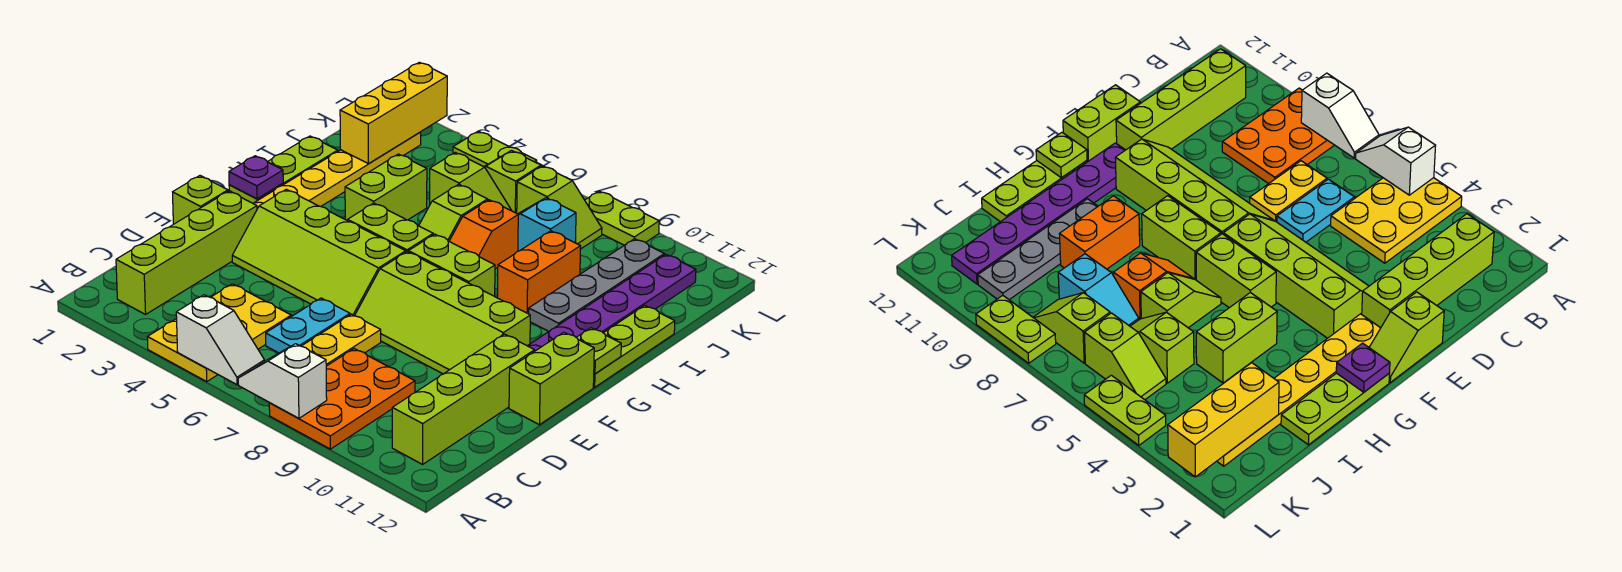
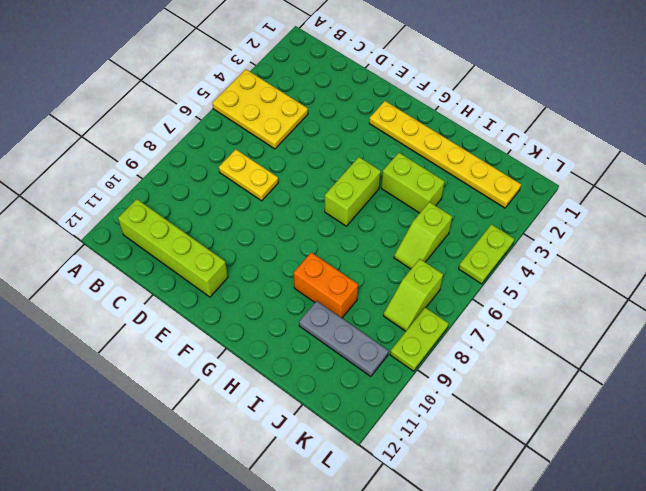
grey plate I10:K10 level 1 -> grey plate H10:K10 level 1
none -> orange plate A8:C9 level 1
none -> lime brick B2:E2 level 1
none -> cyan plate C6:D6 level 1
none -> lime slope E1:F1 level 1 top E

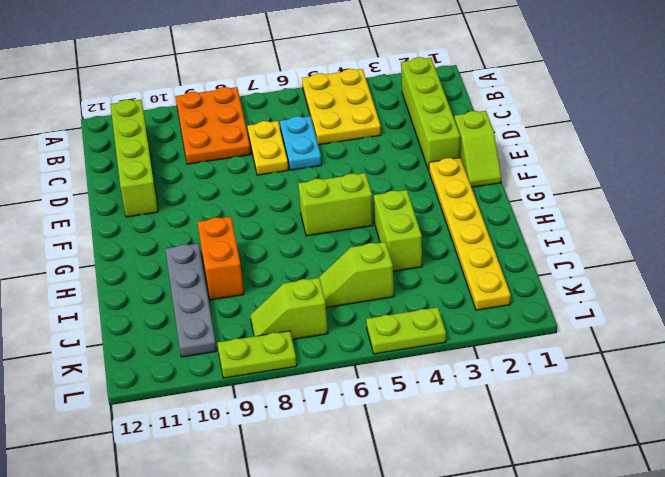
none -> lime slope E3:F6 level 1 top F
none -> lime slope E7:F10 level 1 top F
none -> lime brick E12:F12 level 1
none -> purple plate F11:K11 level 1

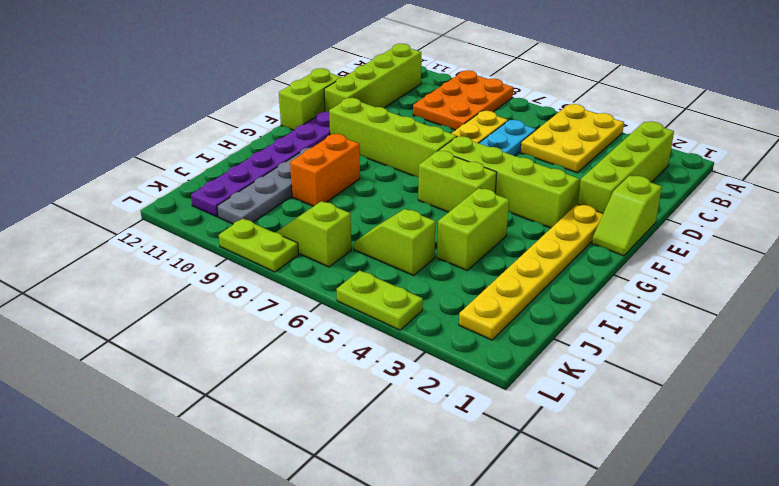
none -> lime plate G1:I1 level 1
none -> lime brick G7:G8 level 1
none -> lime plate G12:I12 level 1
none -> lime slope H6:I6 level 1 top I

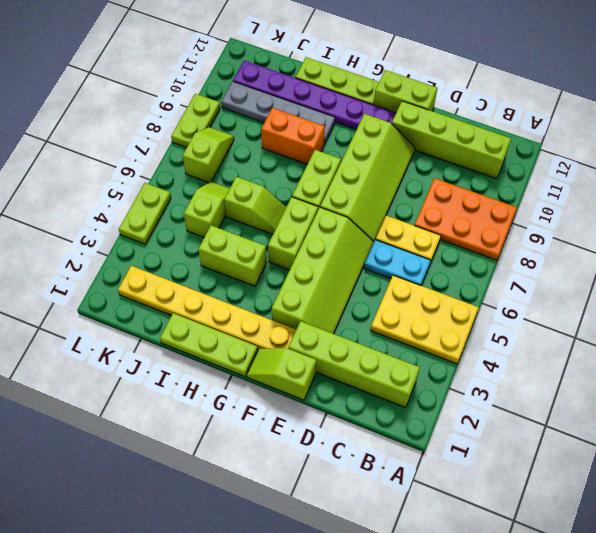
none -> orange slope H7:I7 level 1 top I
none -> cyan slope J7:J8 level 1 top 8
none -> lime slope K5:K6 level 1 top 6
none -> white slope A5:A6 level 2 top 5

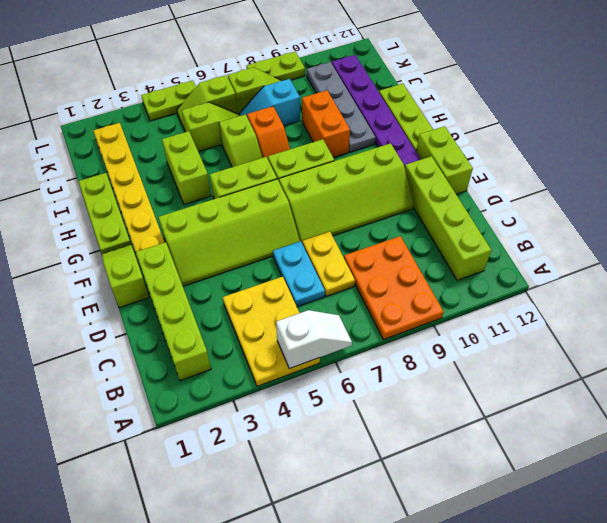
none -> white slope A7:A8 level 2 top 8
none -> purple plate G1 level 2
none -> lime plate G12 level 2
none -> yellow brick J2:L2 level 2

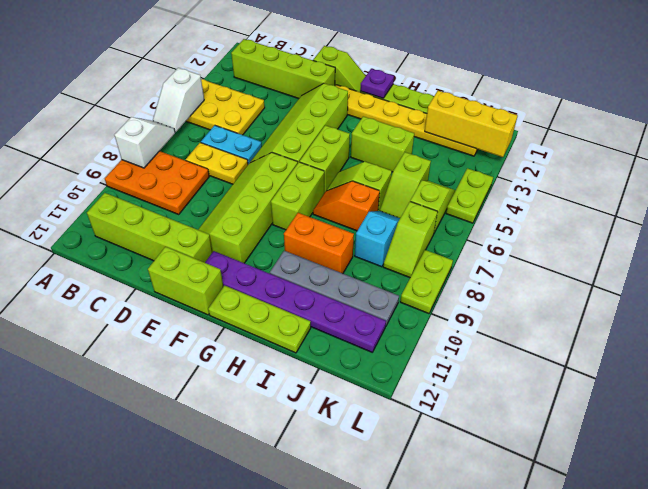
none -> lime plate G12 level 2

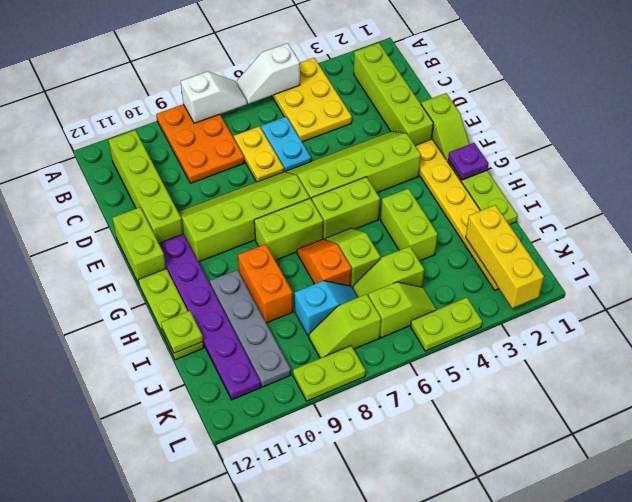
lime plate I12 level 2 -> lime plate G12 level 2

